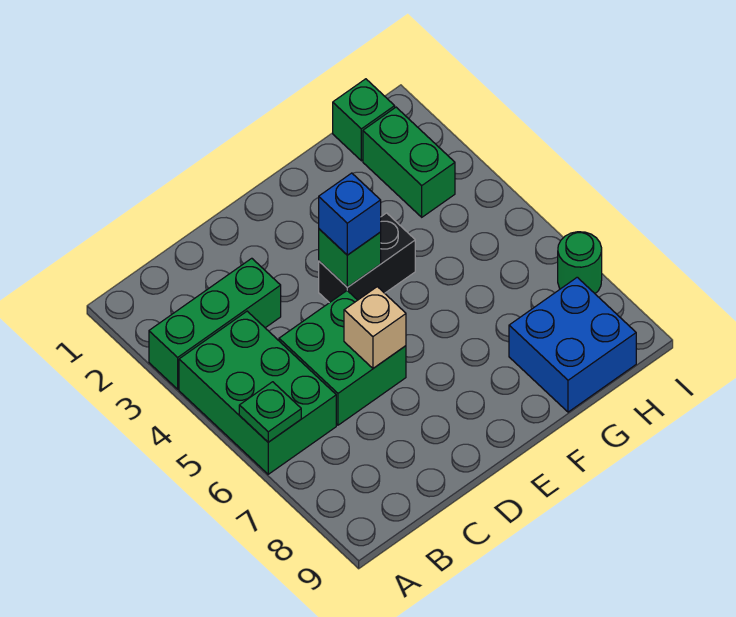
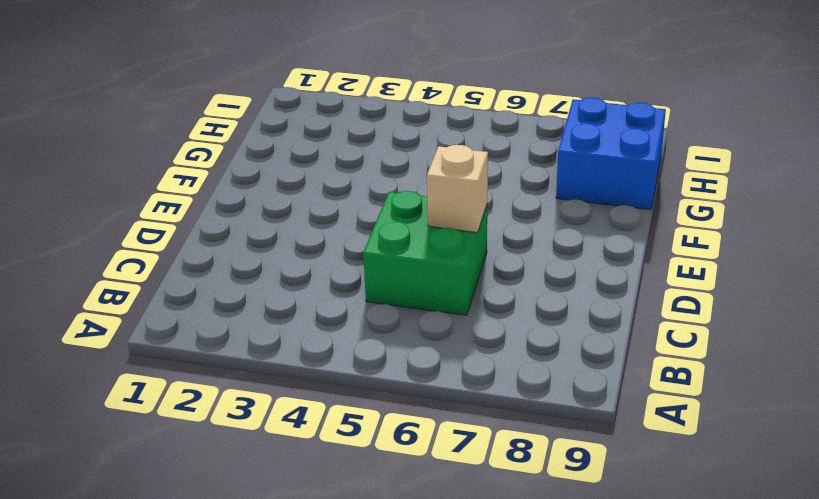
none -> green brick A3:C3 level 1
none -> green brick A4:B6 level 1
none -> black brick E4:F4 level 1

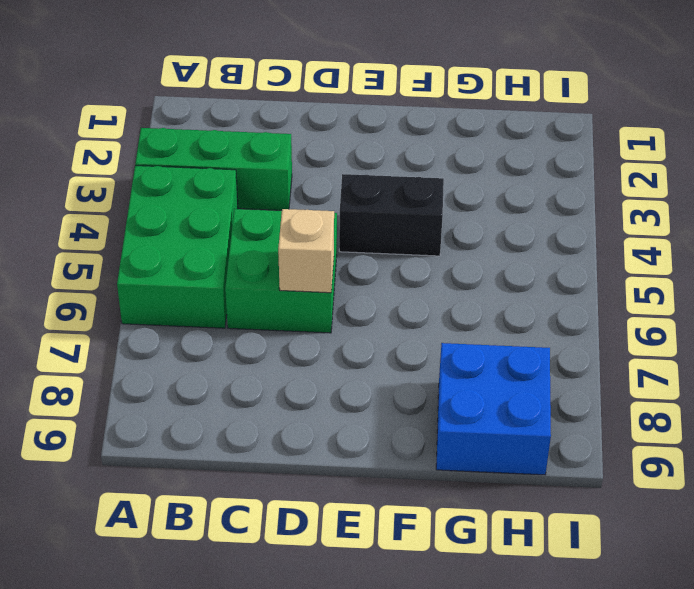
none -> green brick H1 level 1
none -> green brick H2:H3 level 1
none -> green round brick I7 level 1

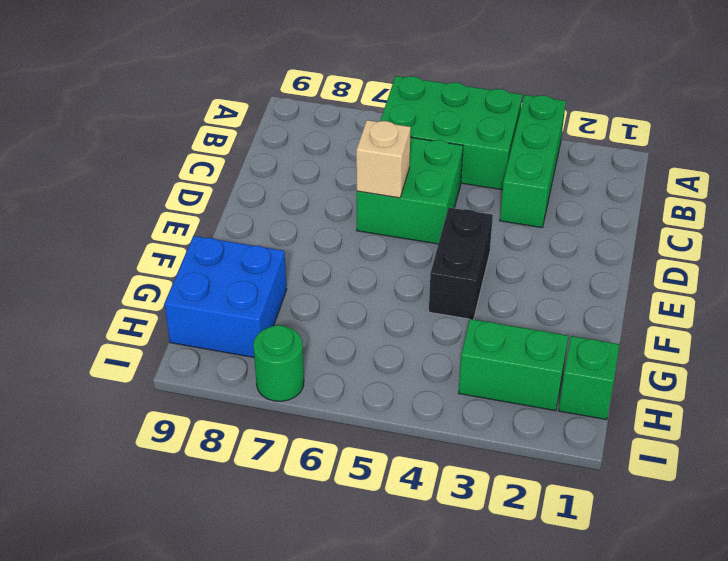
none -> green plate A6 level 2
none -> green brick E4 level 2
none -> blue brick E4 level 3

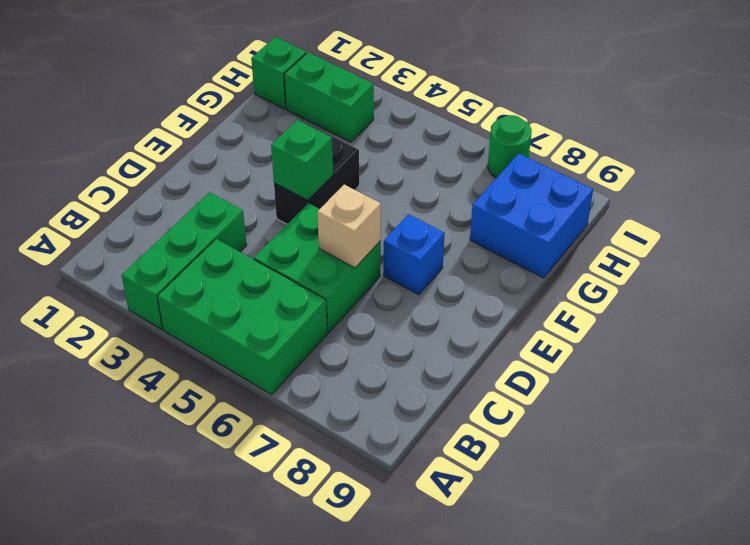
blue brick E7 level 1 -> blue brick E4 level 3
none -> green plate A6 level 2

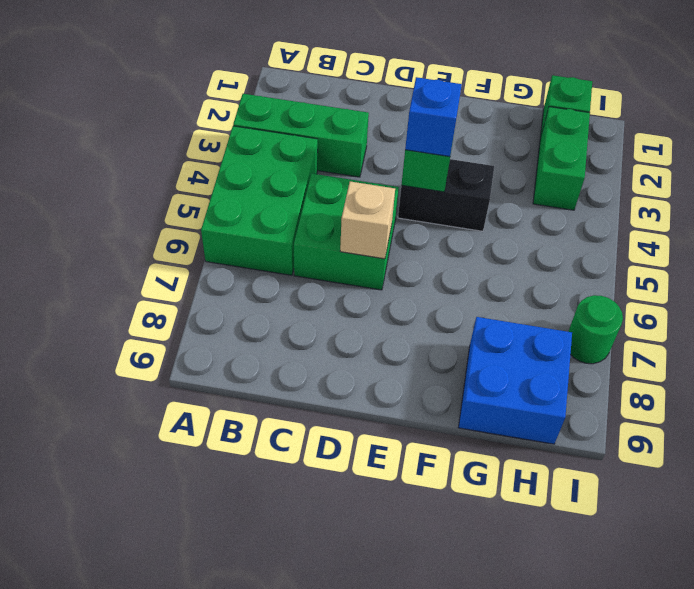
none -> green plate A6 level 2

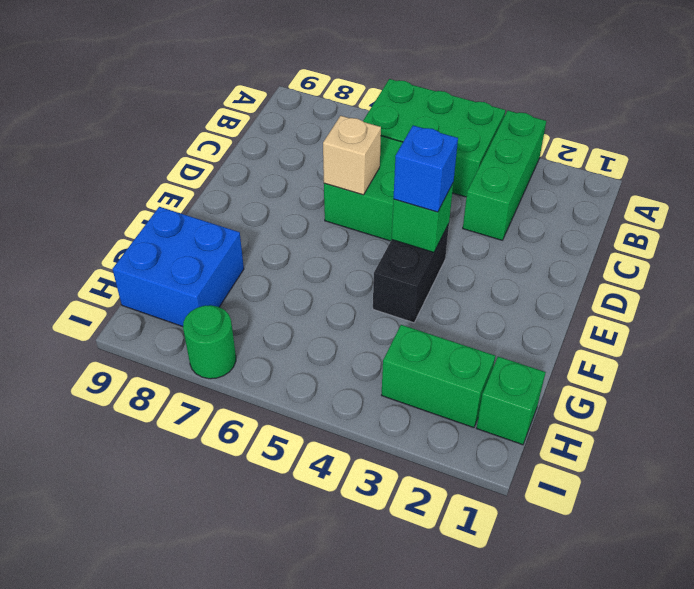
none -> green plate A6 level 2

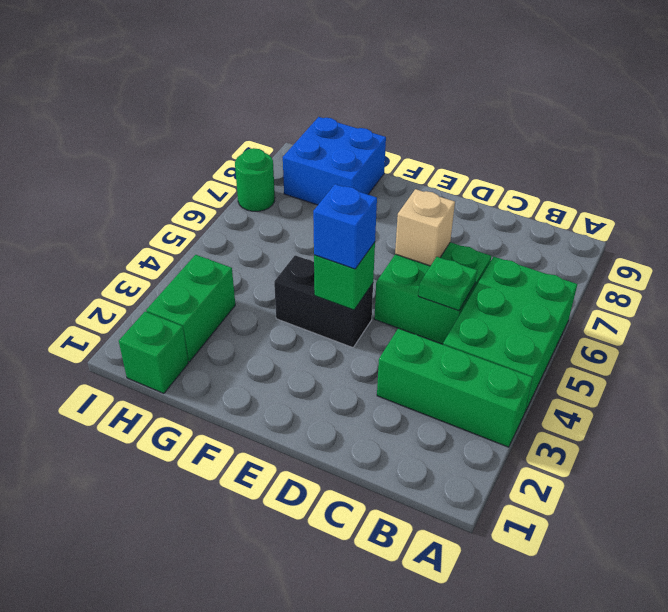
green plate C5 level 2 -> green plate A6 level 2

